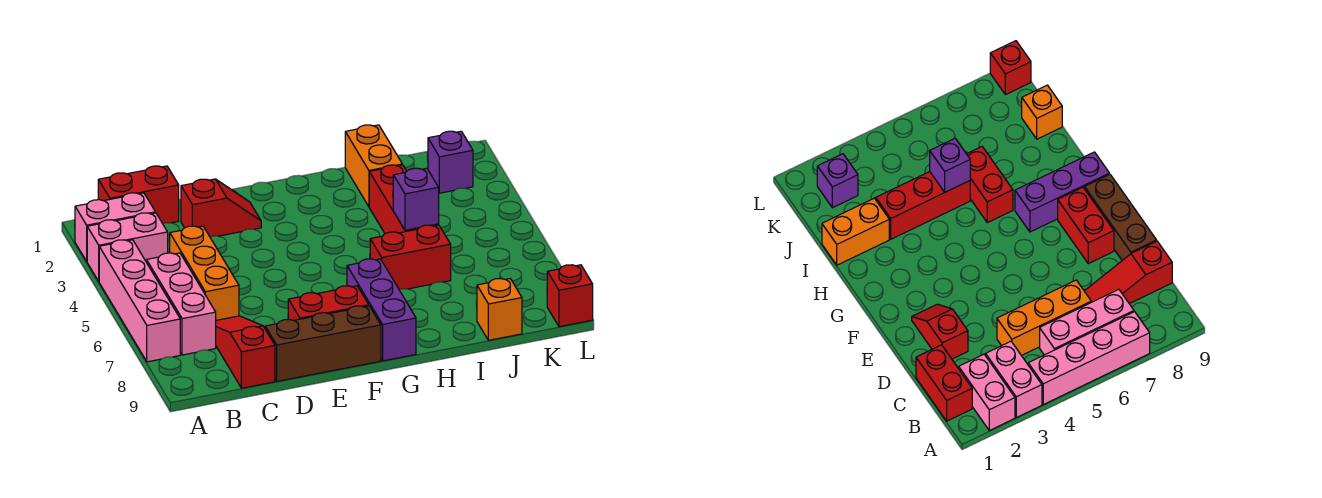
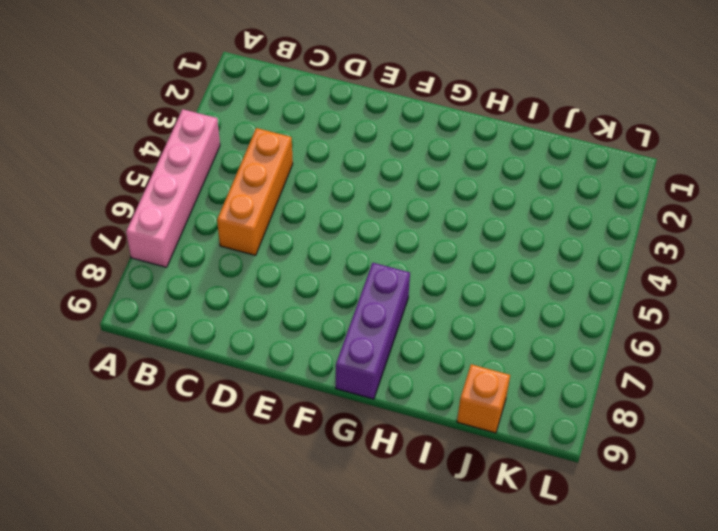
none -> pink brick A2:B2 level 1
none -> pink brick A3:B3 level 1
none -> red brick B1:C1 level 1

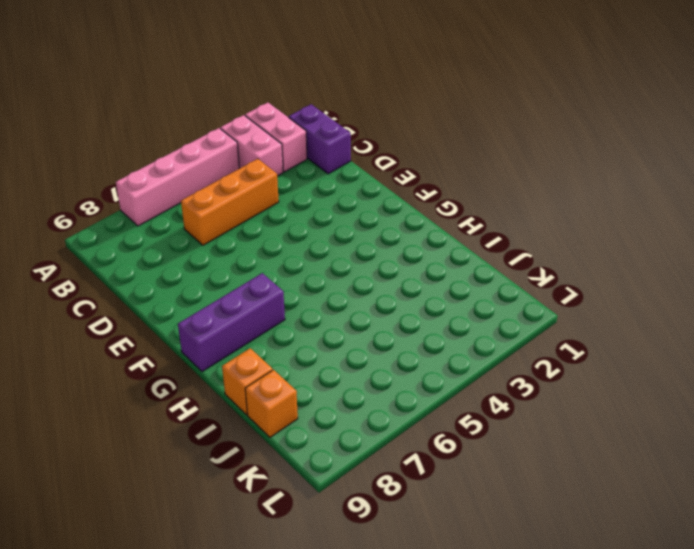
purple brick B1:C1 level 1 -> red brick B1:C1 level 1
orange brick I9 level 1 -> none
none -> pink brick B5:B7 level 1
none -> red slope C7:C9 level 1 top 9
none -> red slope D2:E2 level 1 top D

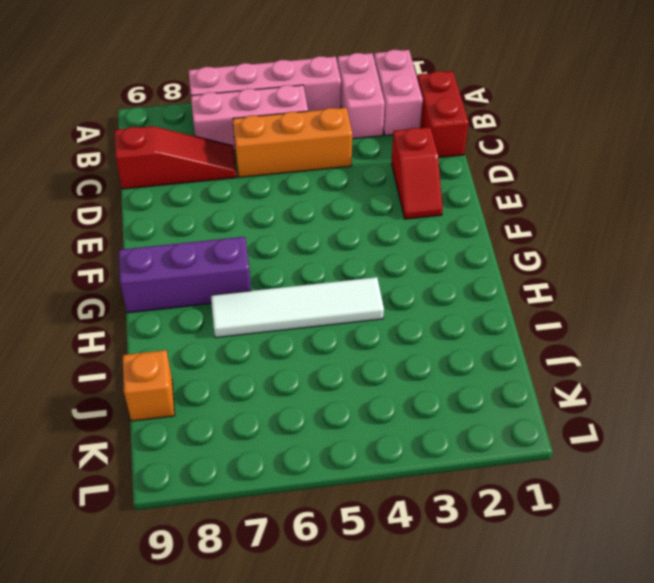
white tile H4:H7 level 1 -> red brick H6:I6 level 1
none -> brown brick D9:F9 level 1
none -> red brick E8:F8 level 1
none -> orange brick I1:I2 level 1

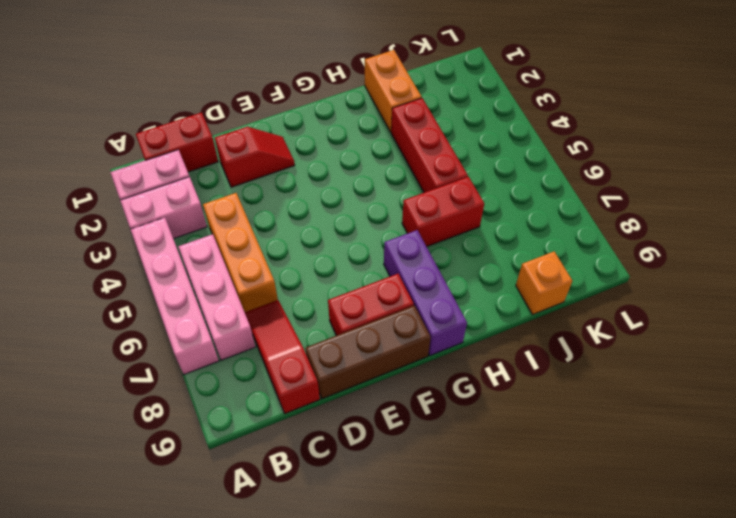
none -> purple brick K2 level 1
none -> red brick L9 level 1
none -> purple brick I5 level 2

